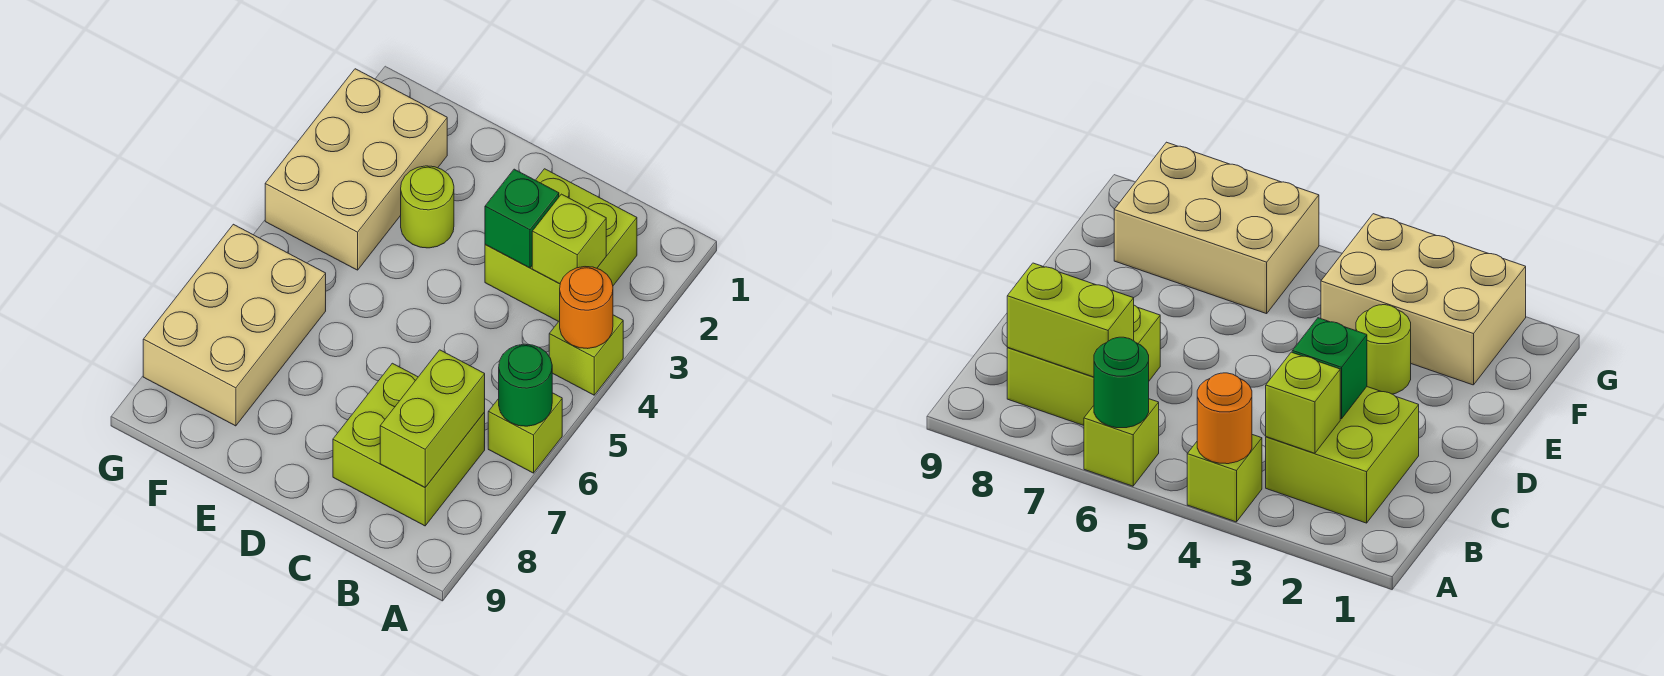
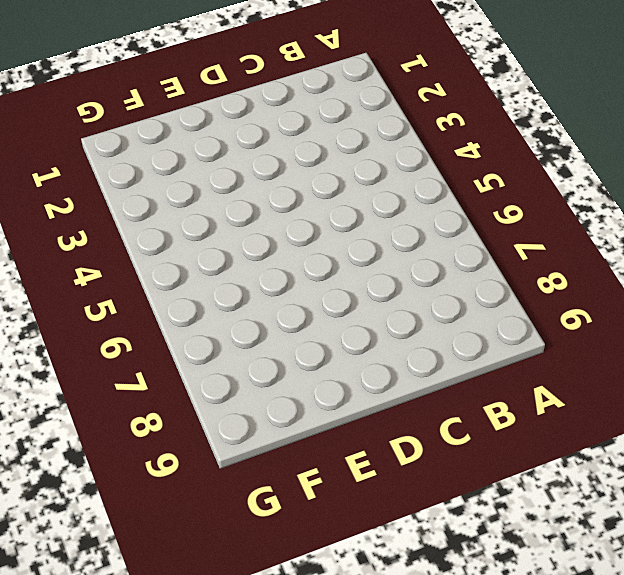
none -> lime brick A4 level 1
none -> lime brick A6 level 1
none -> lime brick B2:C3 level 1

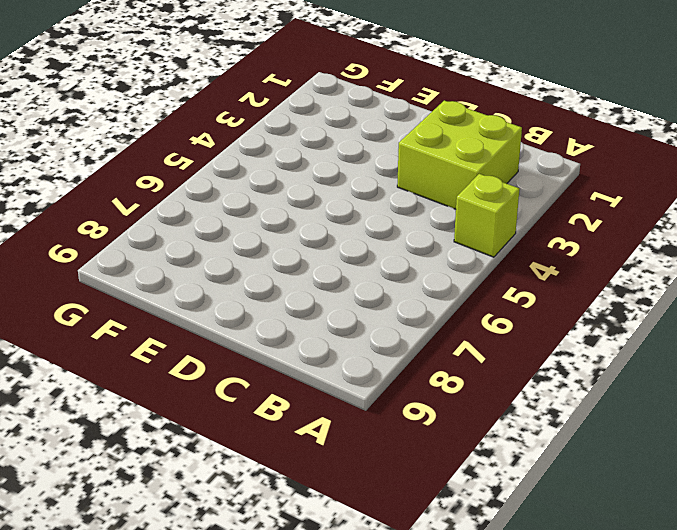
none -> lime brick A6 level 1
none -> lime brick B7:C8 level 1
none -> lime round brick E3 level 1

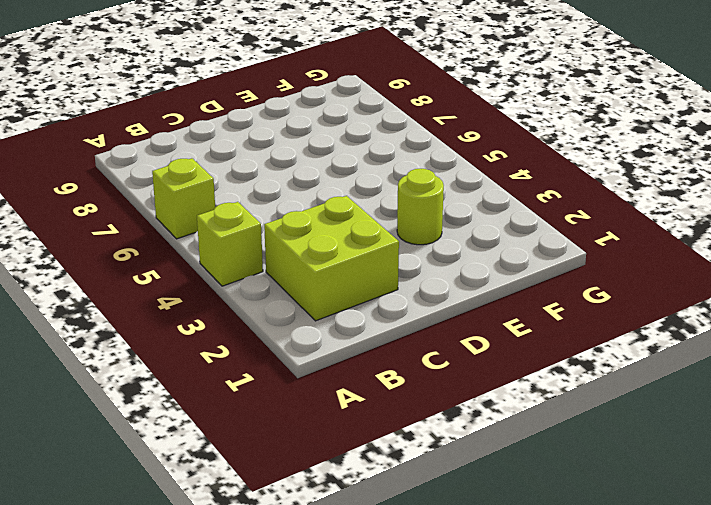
none -> lime brick B7:C8 level 1
none -> tan brick F2:G4 level 1
none -> tan brick F6:G8 level 1

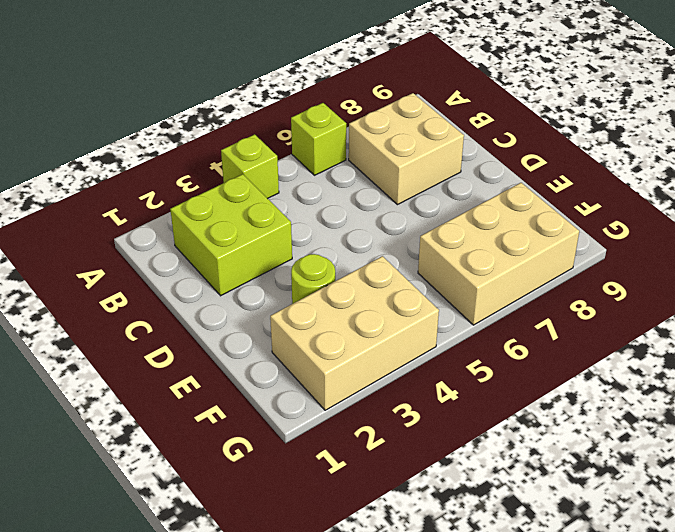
tan brick B7:C8 level 1 -> lime brick B7:C8 level 1
none -> orange round brick A4 level 2
none -> green round brick A6 level 2
none -> lime brick B3 level 2

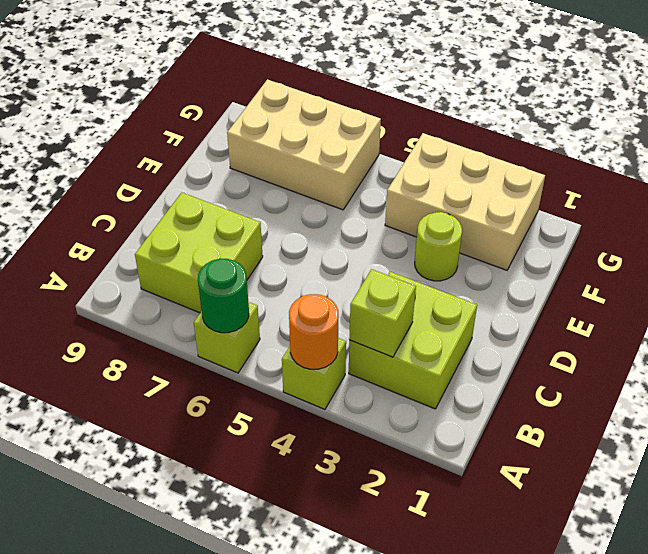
none -> lime brick B7:B8 level 2
none -> green brick C3 level 2

